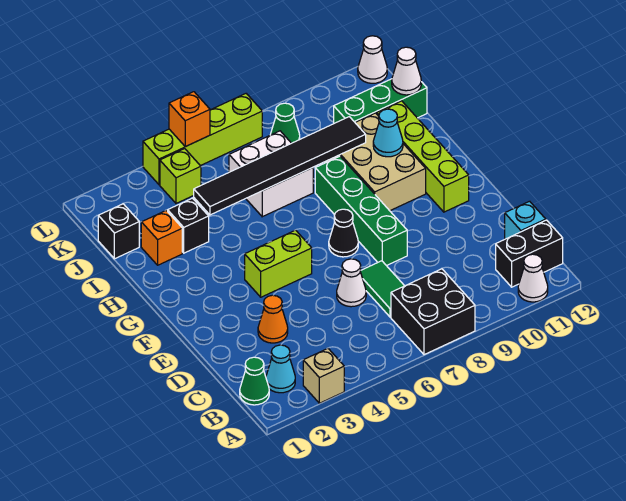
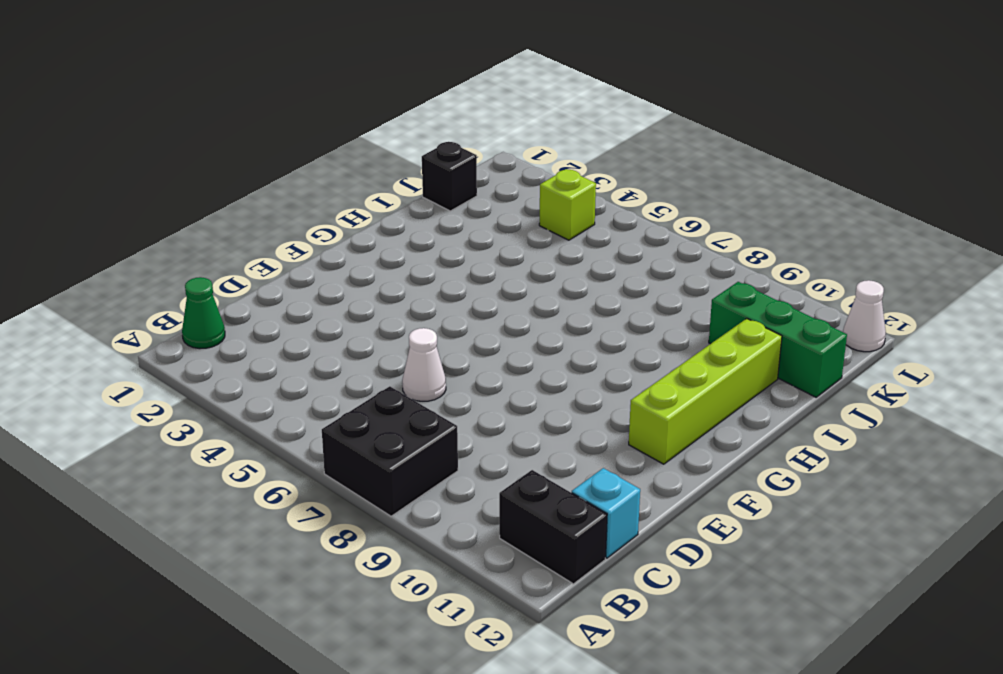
none -> tan brick A3 level 1
none -> white cone A11 level 1
none -> cyan cone B2 level 1

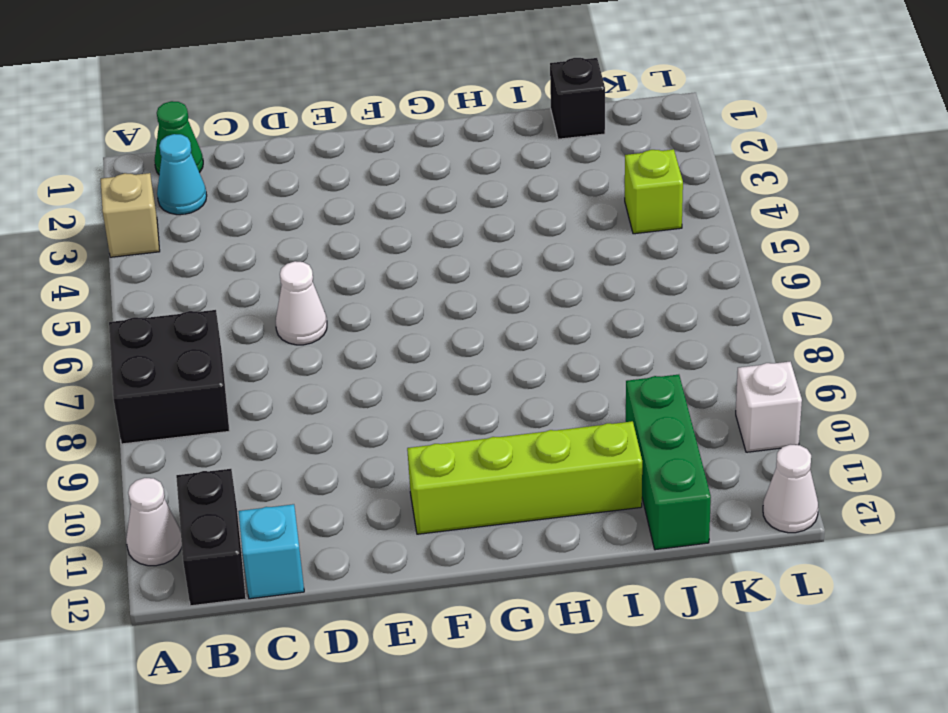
white brick L10 level 1 -> none
none -> green tile C7:D7 level 1
none -> orange cone D3 level 1
none -> green brick E8:H8 level 1

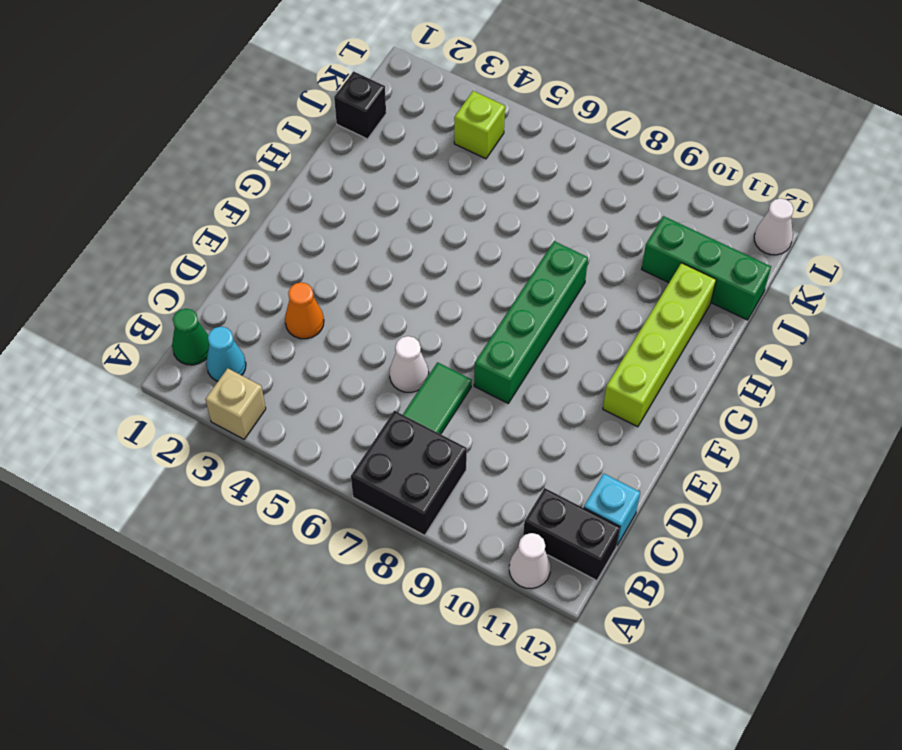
none -> lime brick F4:F5 level 1
none -> black cone F7 level 1
none -> tan brick G9:I10 level 1

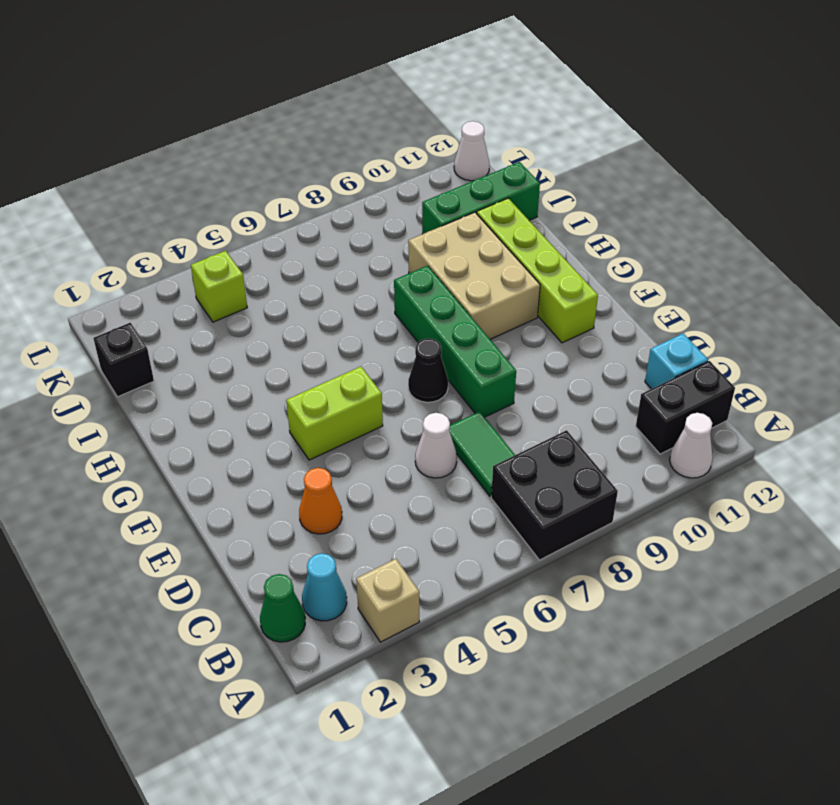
none -> orange brick I2 level 1
none -> black brick I3 level 1
none -> white brick I6:J7 level 1

